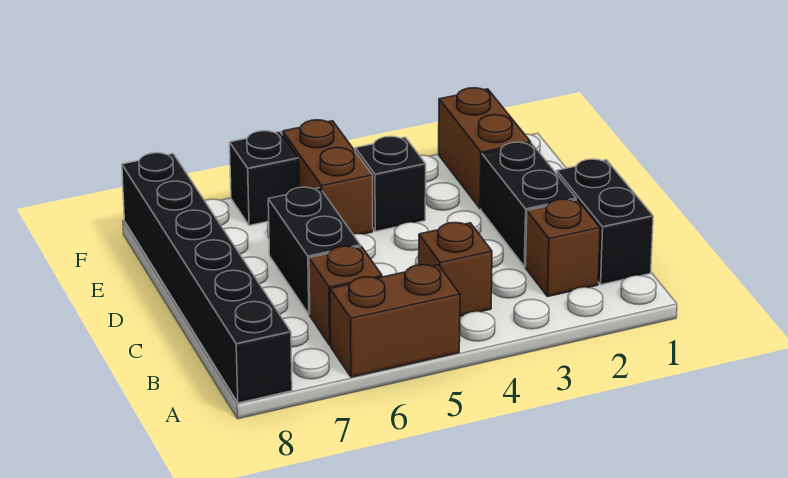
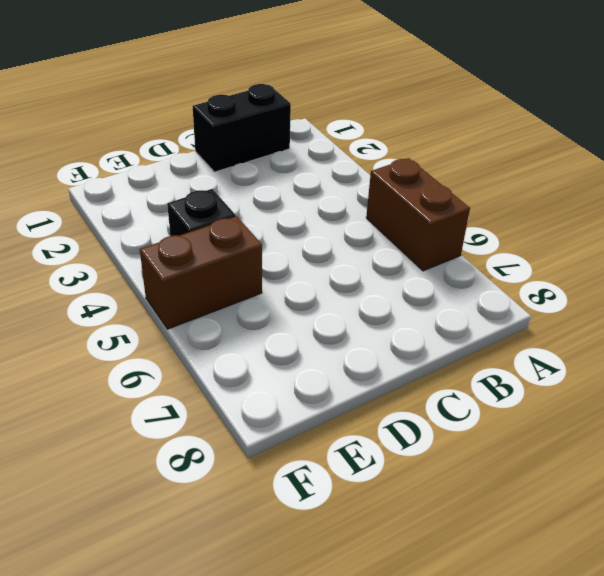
none -> black brick A8:F8 level 1
none -> brown brick B2 level 1
none -> brown brick B4 level 1

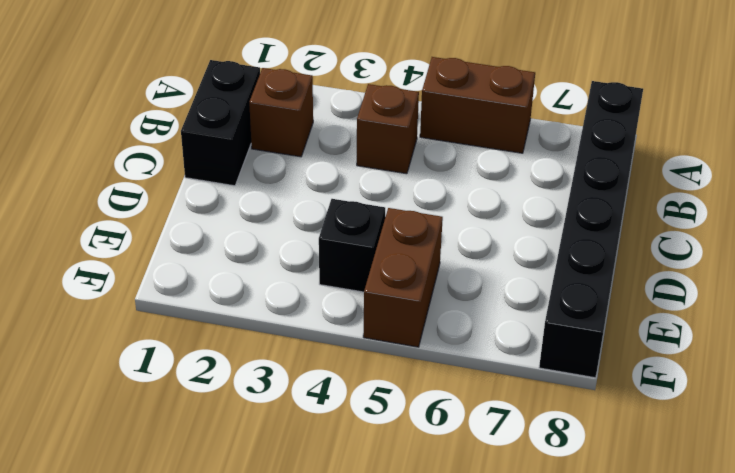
none -> brown brick B6 level 1
none -> black brick C2:D2 level 1
none -> black brick C6:D6 level 1

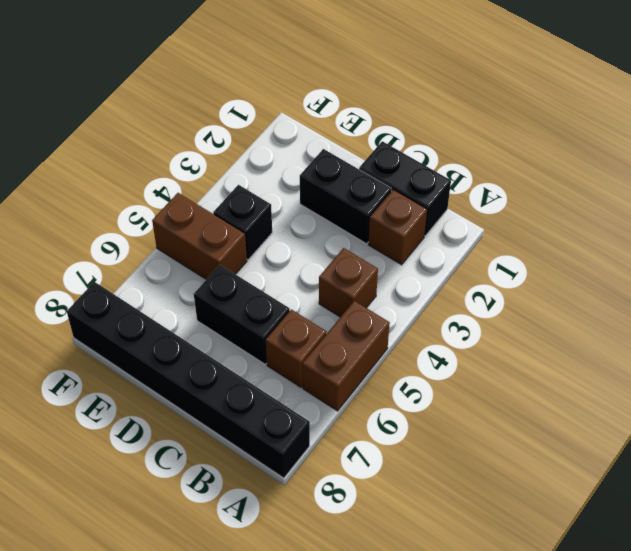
none -> brown brick E2:F2 level 1
none -> black brick F6 level 1

